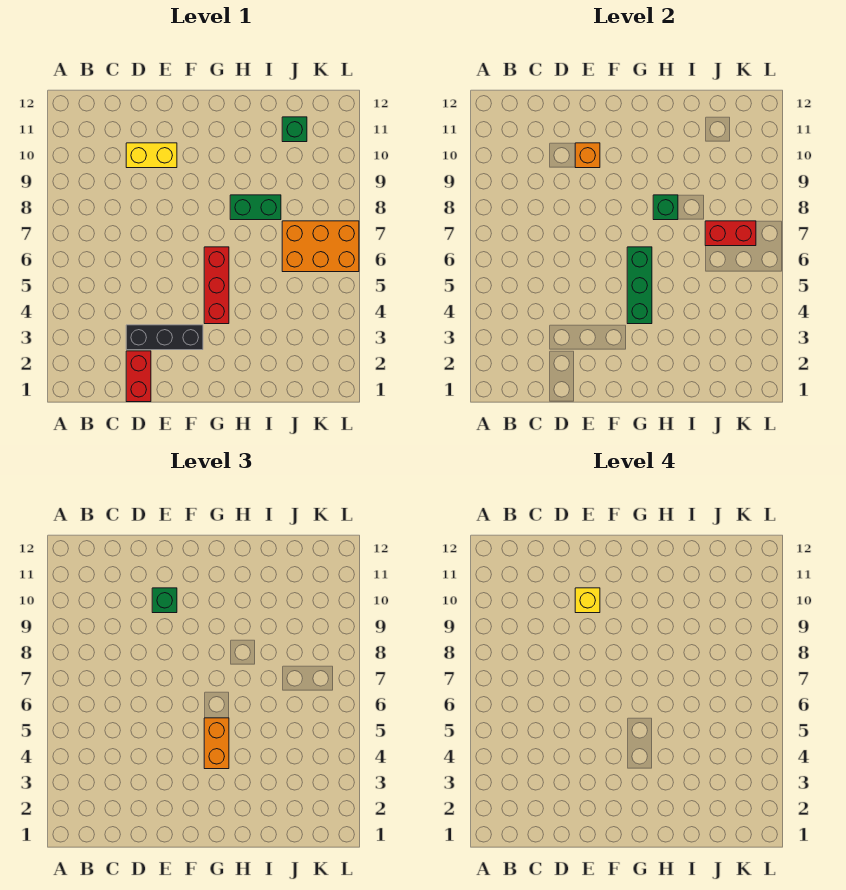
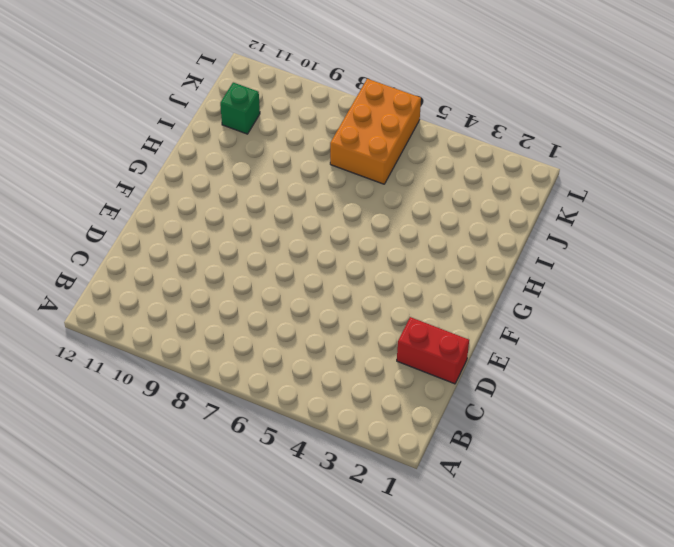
none -> black brick D3:F3 level 1
none -> yellow brick D10:E10 level 1
none -> red brick G4:G6 level 1

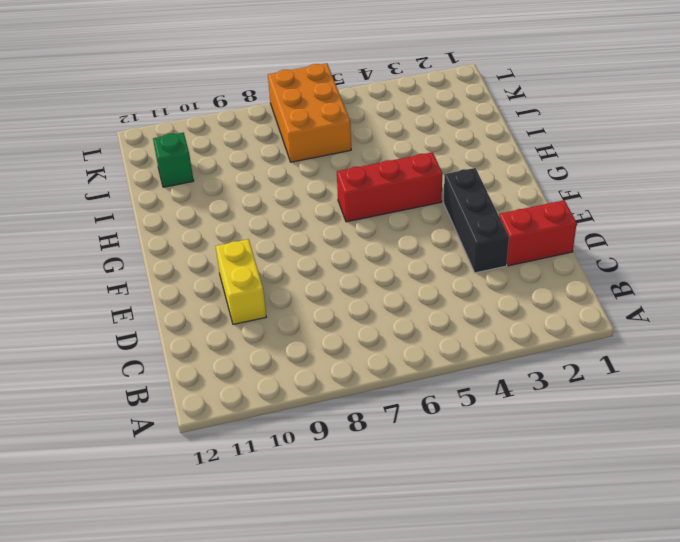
none -> green brick H8:I8 level 1
none -> orange brick E10 level 2
none -> green brick G4:G6 level 2

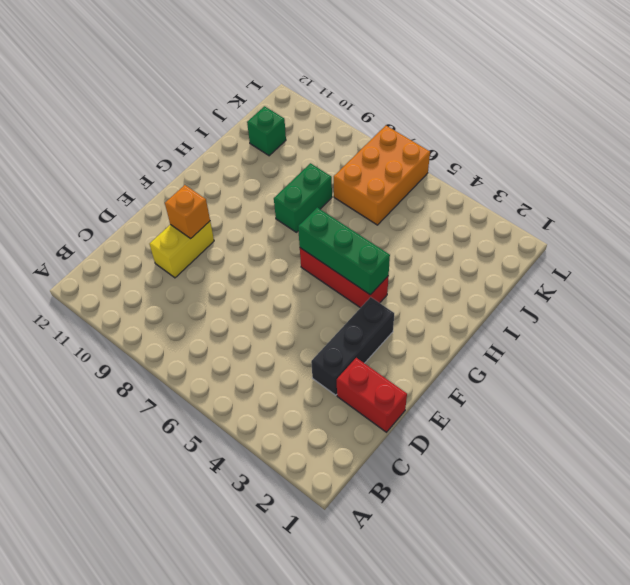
none -> green brick H8 level 2
none -> red brick J7:K7 level 2
none -> green brick E10 level 3

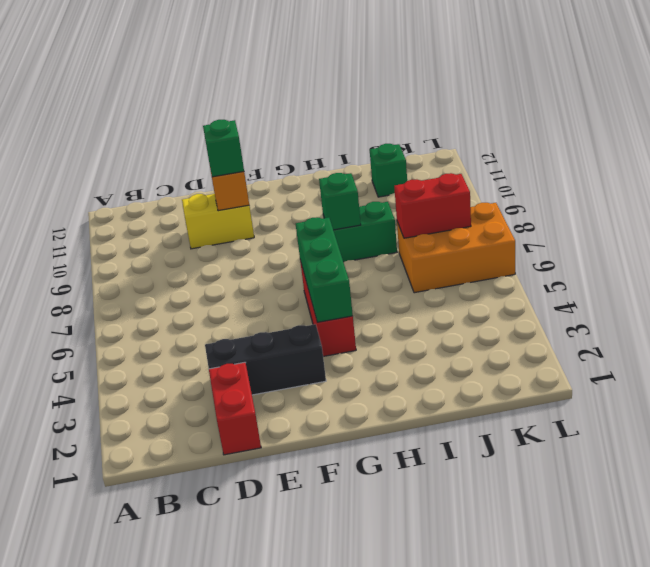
none -> orange brick G4:G5 level 3
none -> yellow brick E10 level 4

